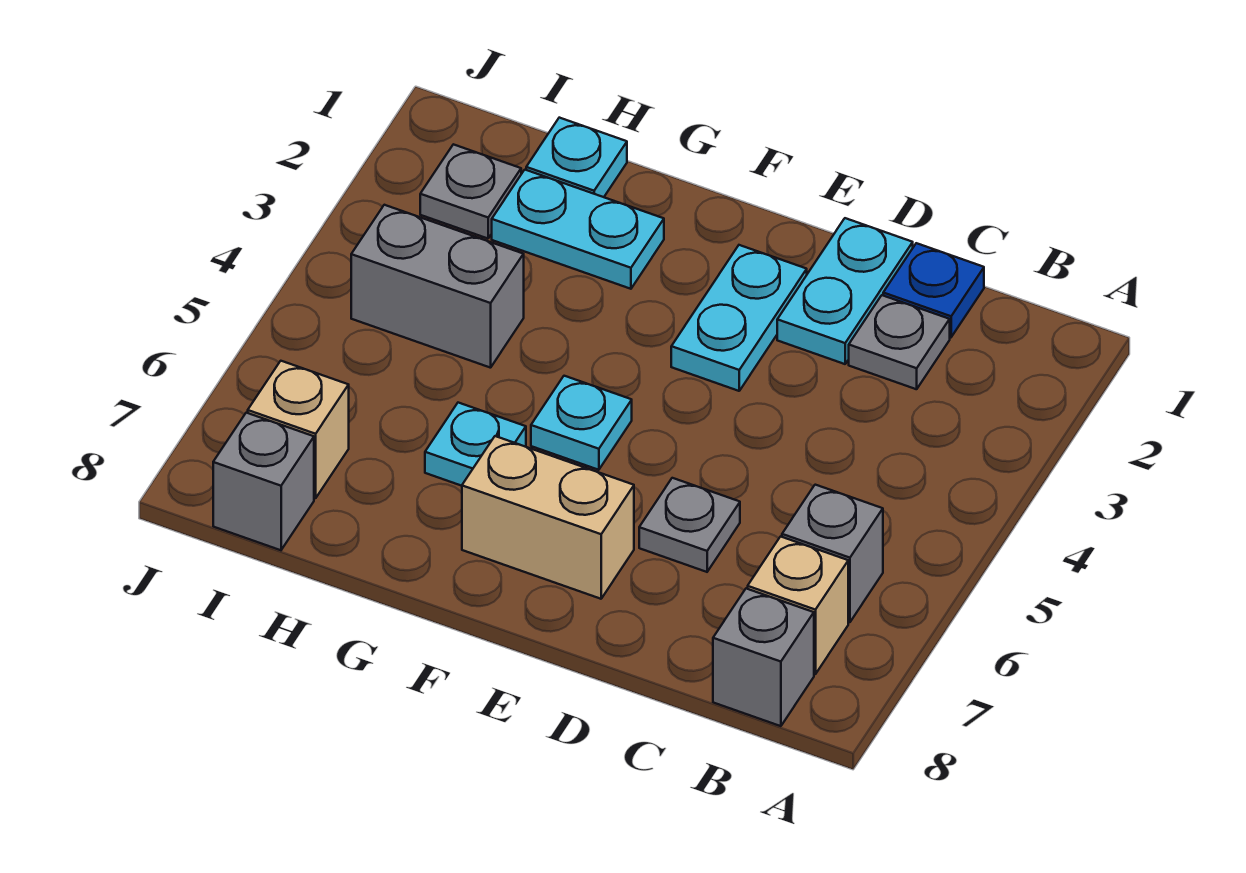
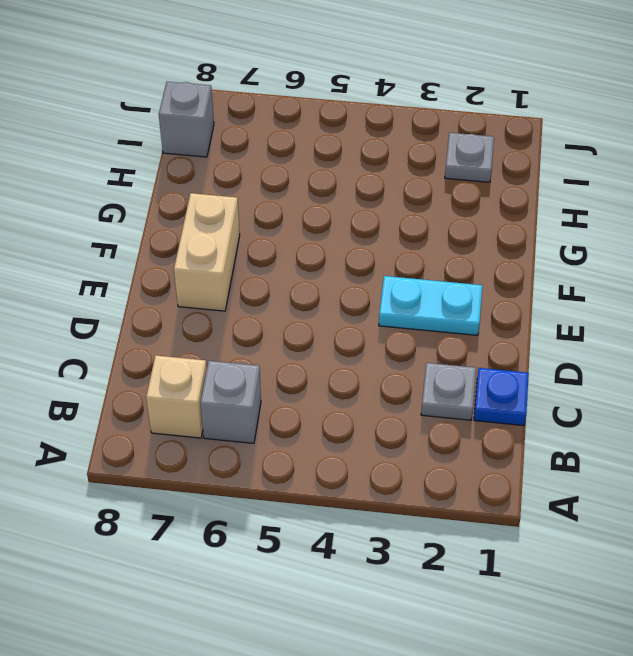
none -> grey brick B8 level 1
none -> cyan plate D1:D2 level 1
none -> grey plate D6 level 1

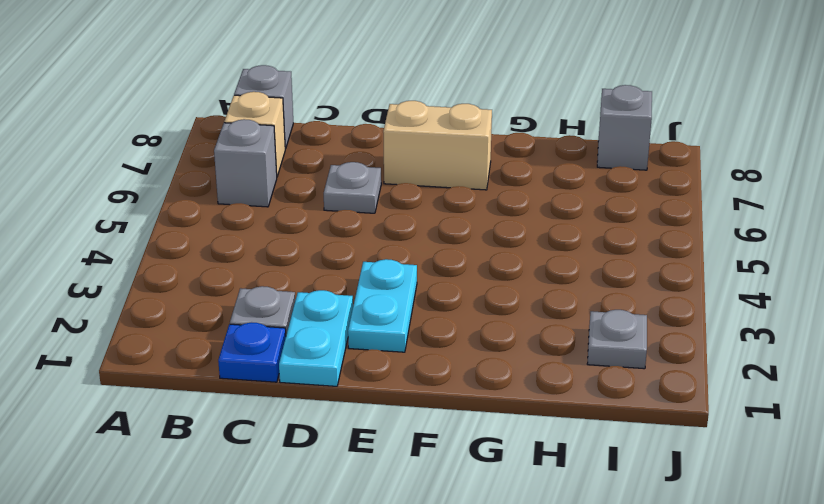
none -> cyan plate F5 level 1
none -> cyan plate G2:H2 level 1
none -> cyan plate G6 level 1

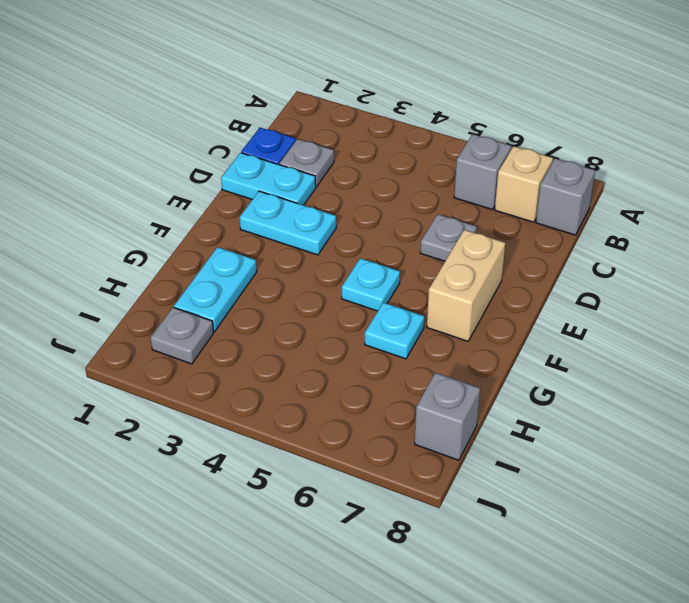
none -> cyan plate H1 level 1
none -> grey brick H4:I4 level 1
none -> tan brick I7 level 1

